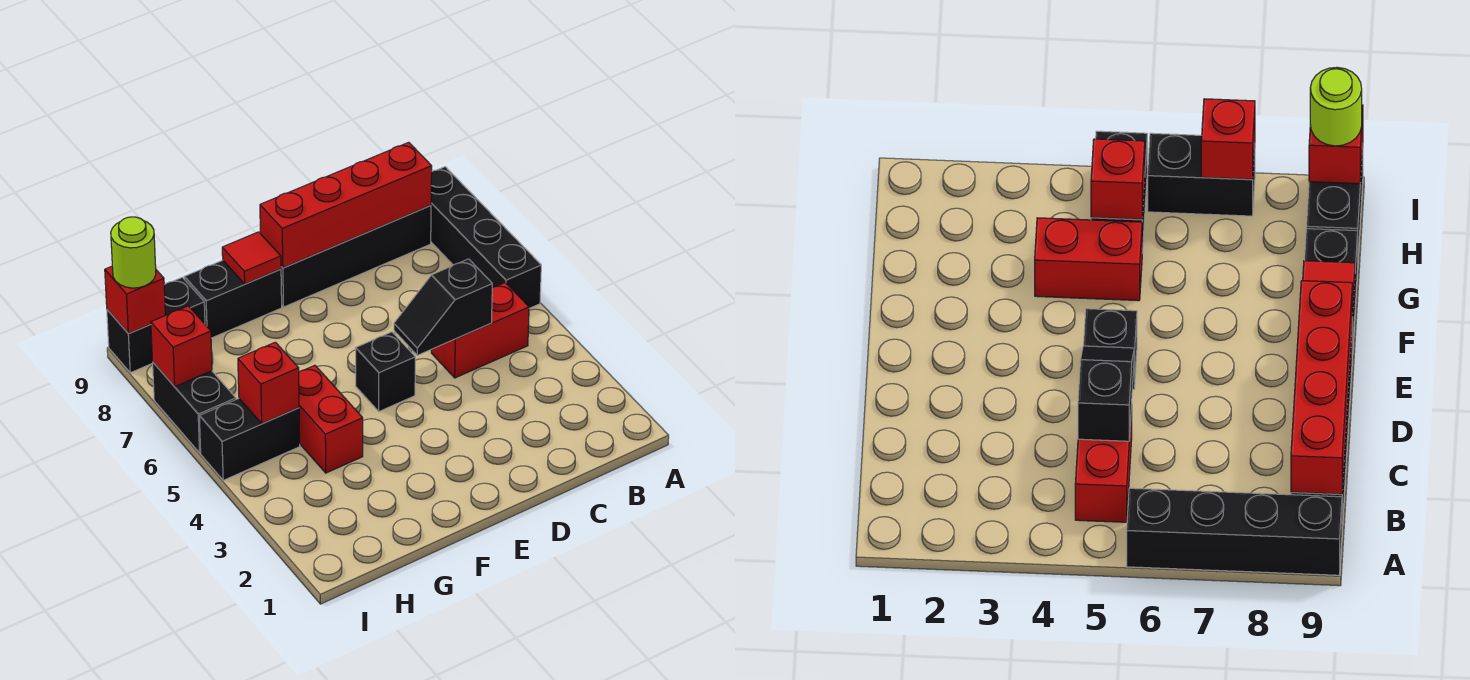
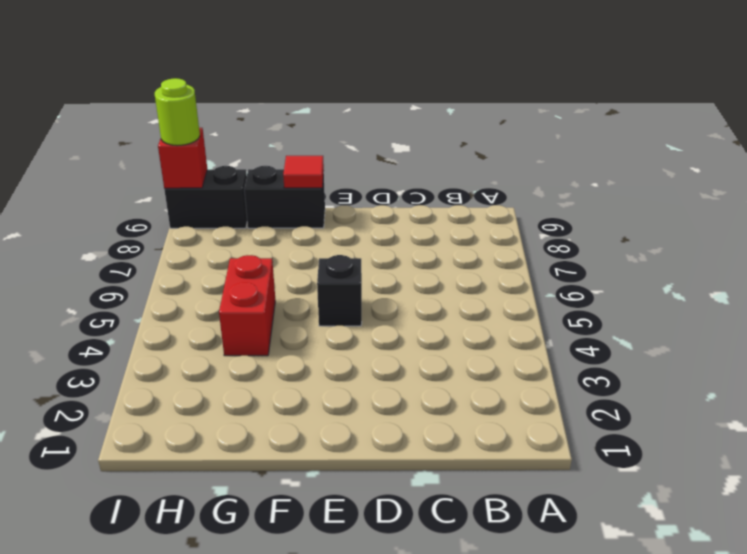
none -> black brick A6:A9 level 1
none -> red brick B5:C5 level 1
none -> black brick B9:E9 level 1

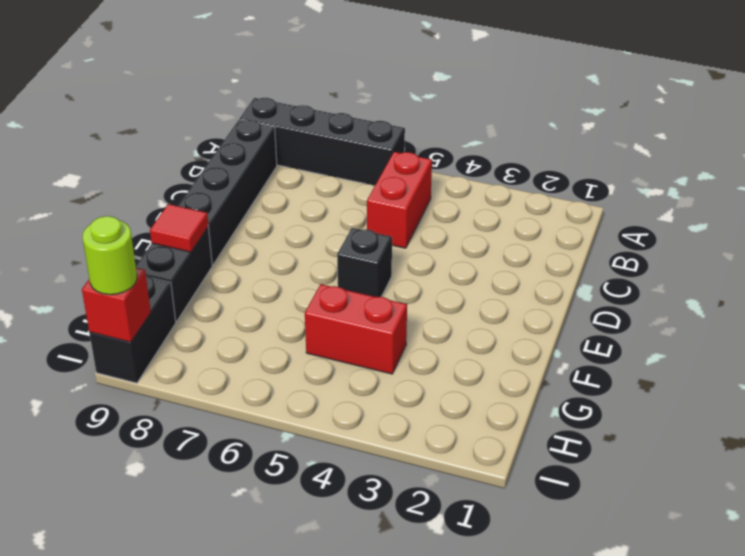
none -> black brick H5:I5 level 1
none -> black brick I6:I7 level 1
none -> red brick B9:E9 level 2

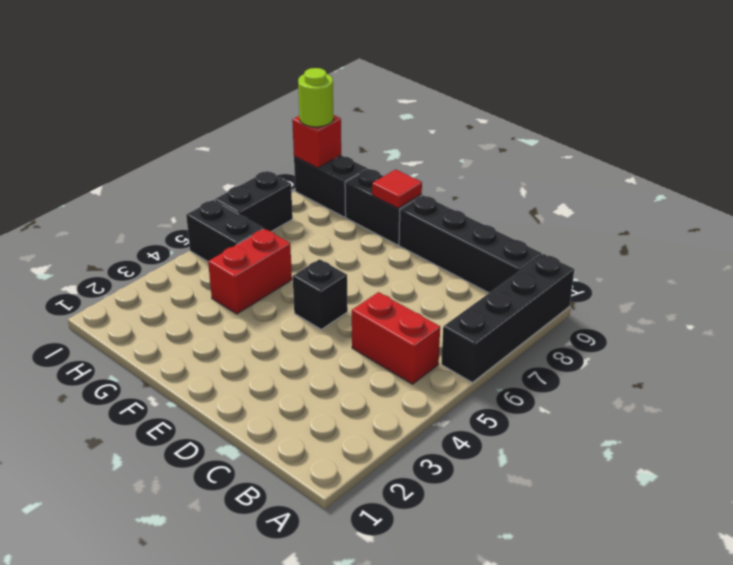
none -> red brick B9:E9 level 2
none -> black slope C5:D5 level 2 top C
none -> red brick H5 level 2

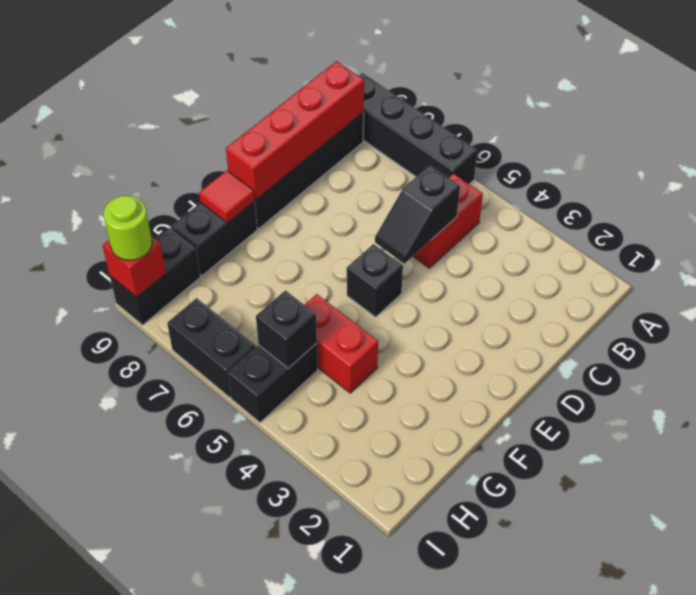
black brick H5 level 2 -> red brick H5 level 2
none -> red brick I7 level 2

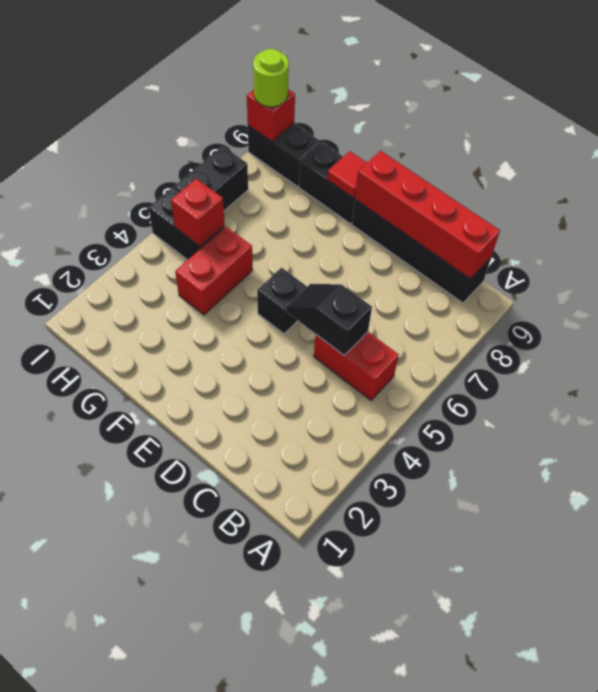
none -> black brick A6:A9 level 1
none -> red brick I7 level 2

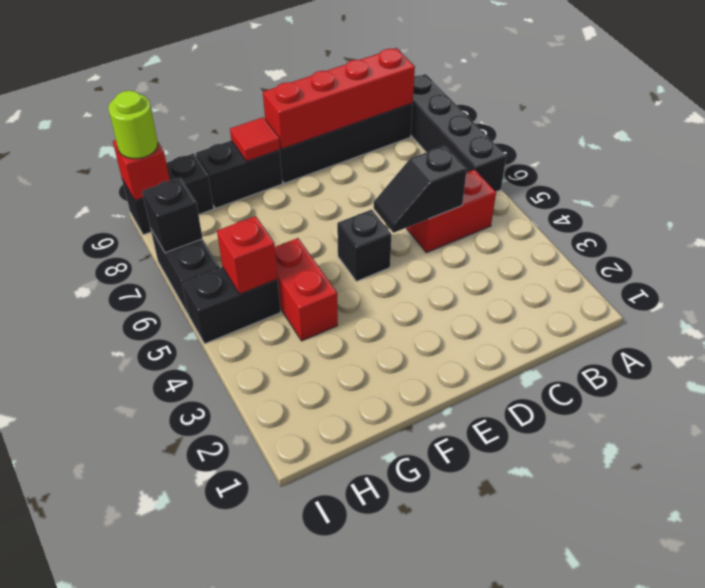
black brick I7 level 2 -> red brick I7 level 2

